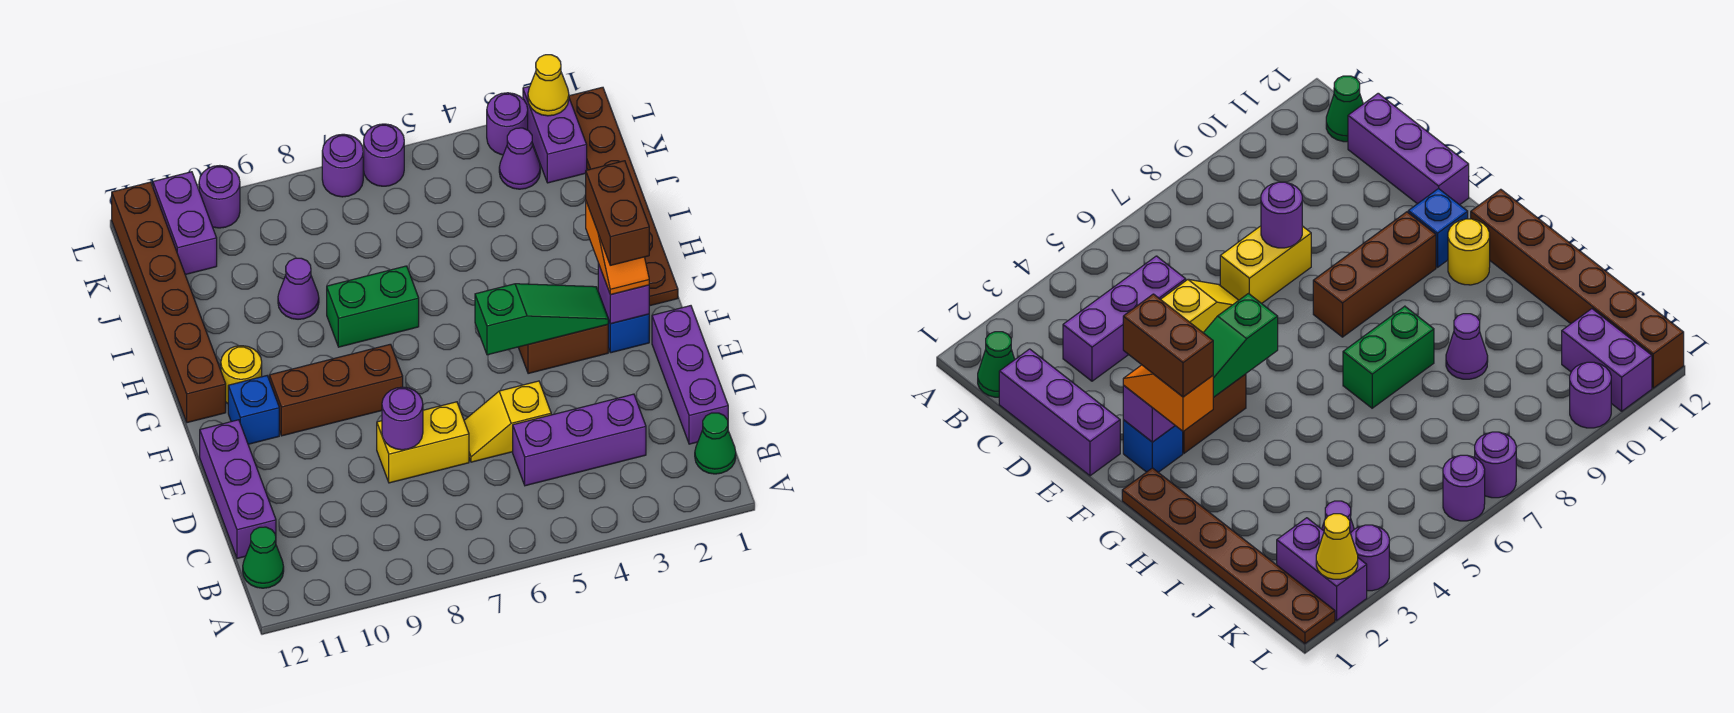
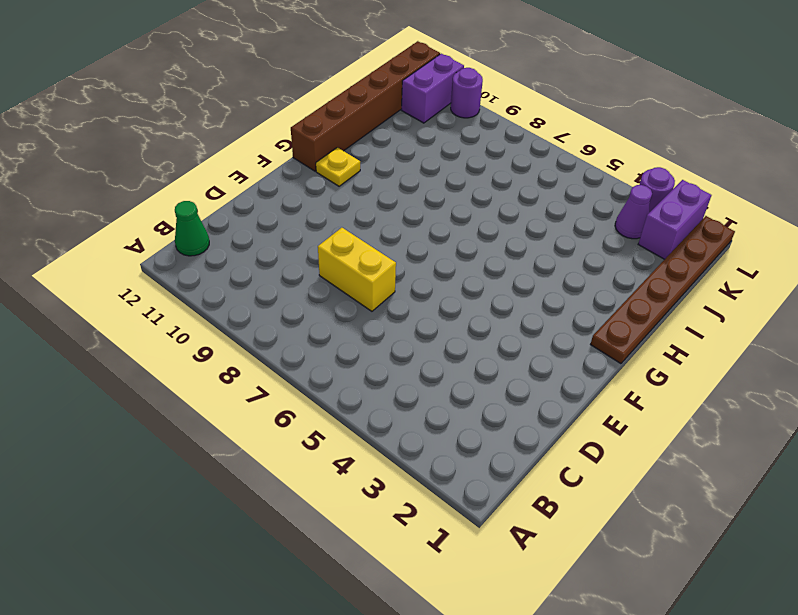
yellow plate G11 level 1 -> yellow round brick G11 level 1
none -> green cone B1 level 1
none -> purple brick C1:E1 level 1
none -> purple brick C3:C5 level 1

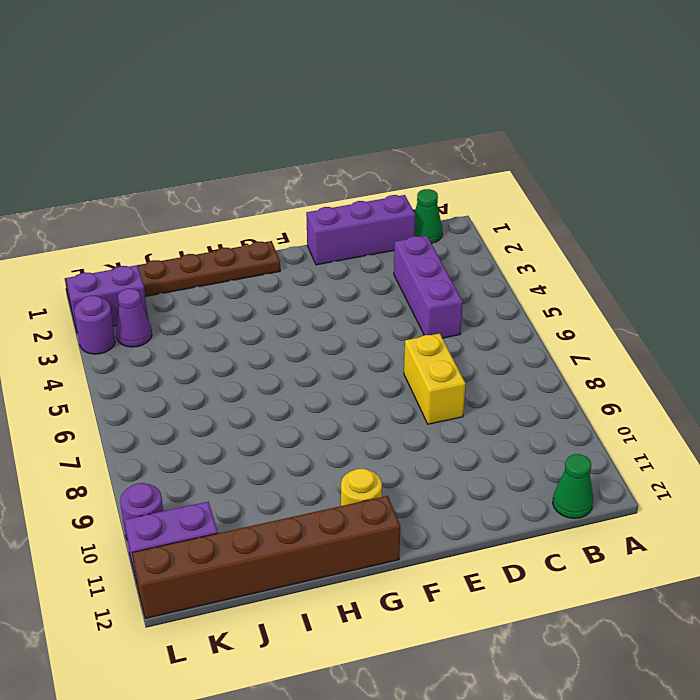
none -> purple brick C12:E12 level 1
none -> yellow slope D5:D6 level 1 top 5
none -> blue brick F2 level 1

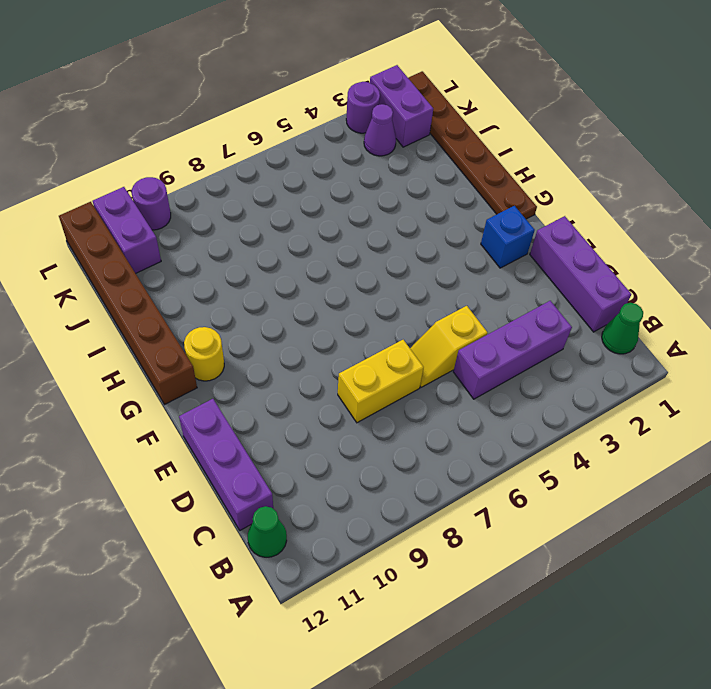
none -> brown brick F3:F4 level 1
none -> brown brick F8:F10 level 1
none -> blue brick F11 level 1

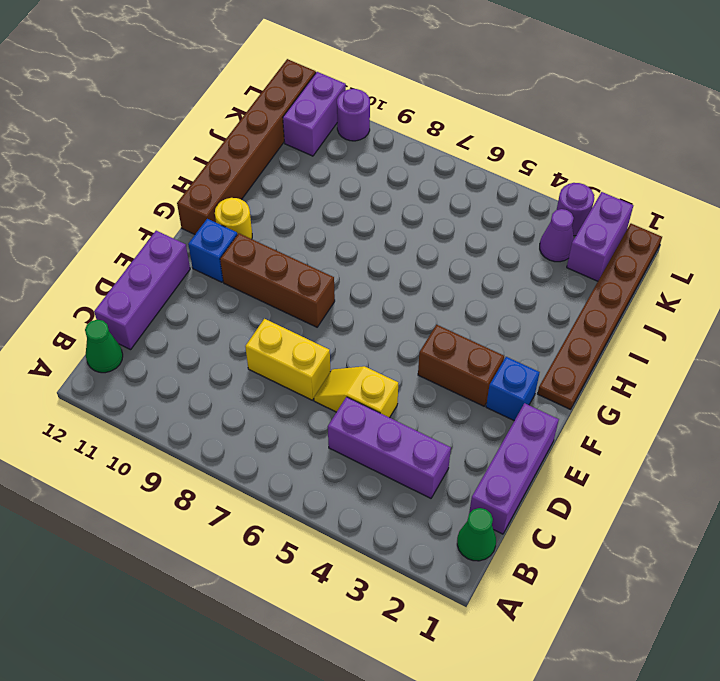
none -> green brick H7:H8 level 1
none -> purple cone I9 level 1
none -> purple round brick L6 level 1

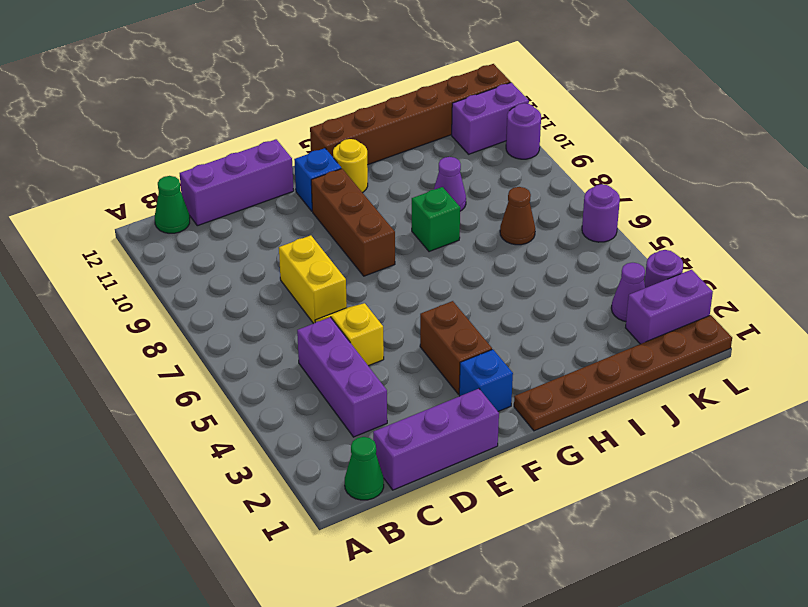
green brick H8 level 1 -> green brick H7:H8 level 1
brown cone J7 level 1 -> none
none -> purple round brick L7 level 1
none -> purple round brick D8 level 2
none -> purple brick F2 level 2

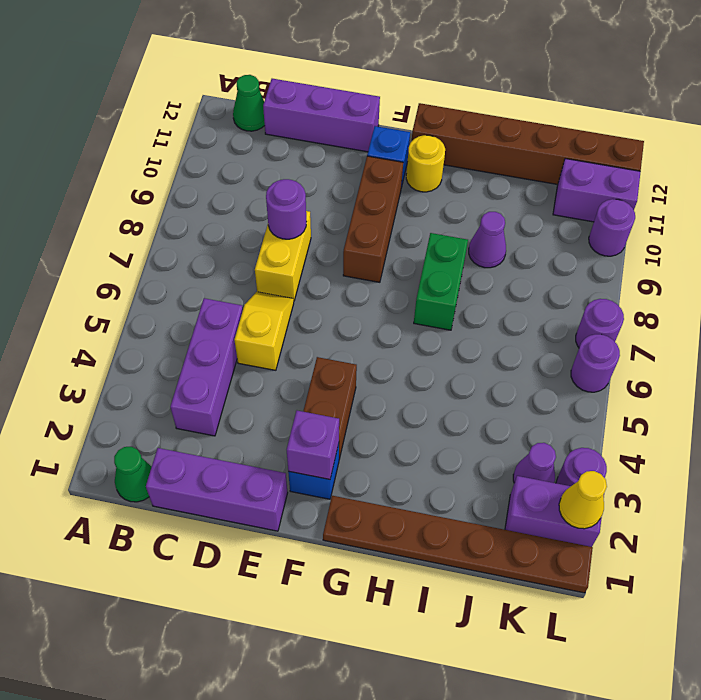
none -> green slope F3:F5 level 2 top 5
none -> orange slope F2:G2 level 3 top G
none -> brown brick F2:G2 level 4

